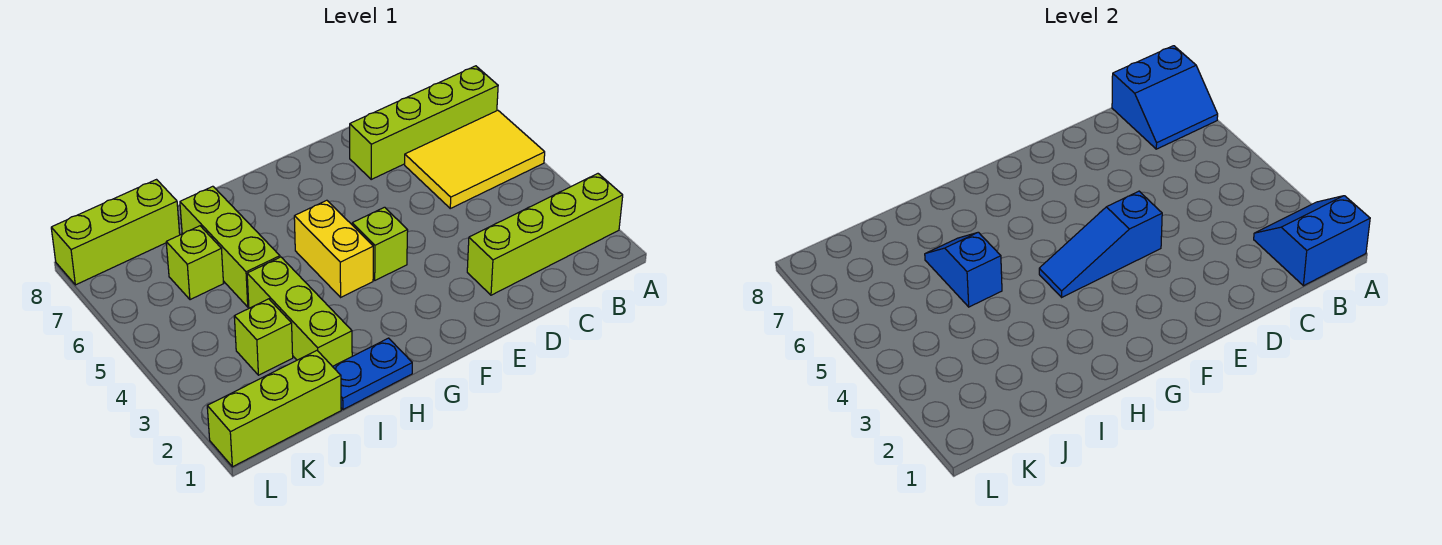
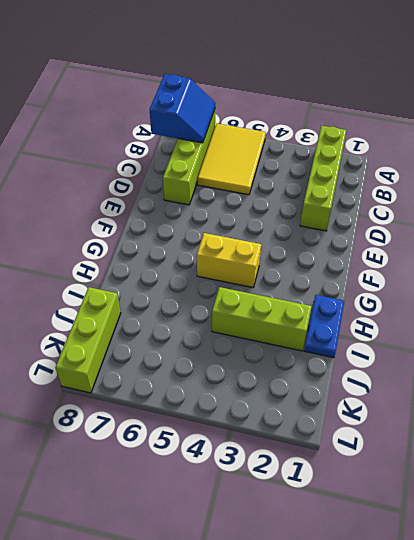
none -> lime brick F4 level 1
none -> lime brick I5:I7 level 1
none -> lime brick J1:L1 level 1

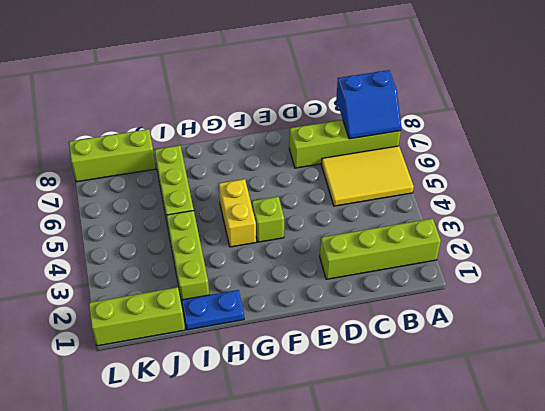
none -> lime brick J3 level 1
none -> lime brick J6 level 1
none -> blue slope A1:B2 level 2 top 1

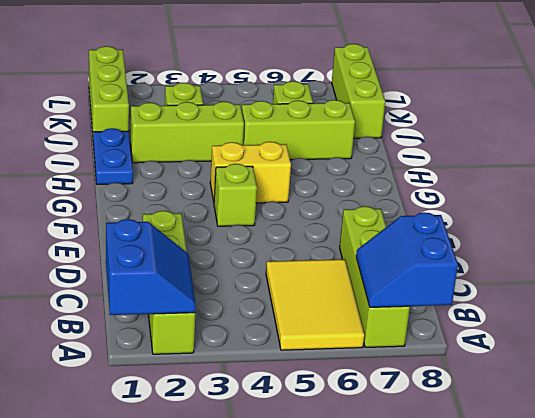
none -> blue slope E4:G4 level 2 top E
none -> blue slope I5:I6 level 2 top 5

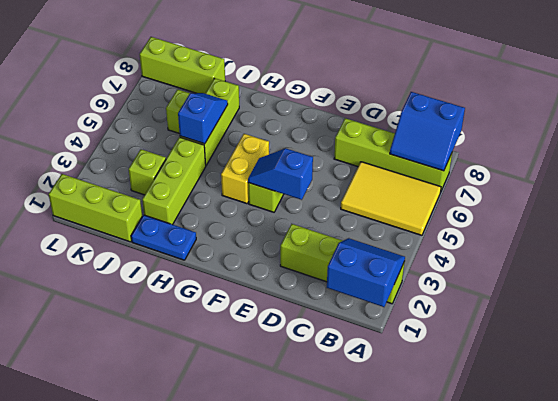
blue slope E4:F4 level 2 top E -> blue slope E4:G4 level 2 top E

